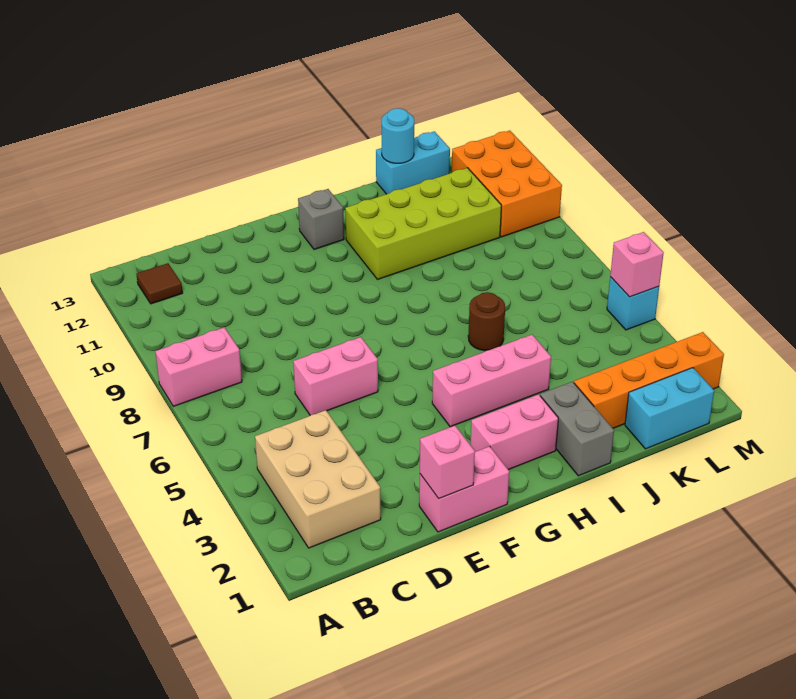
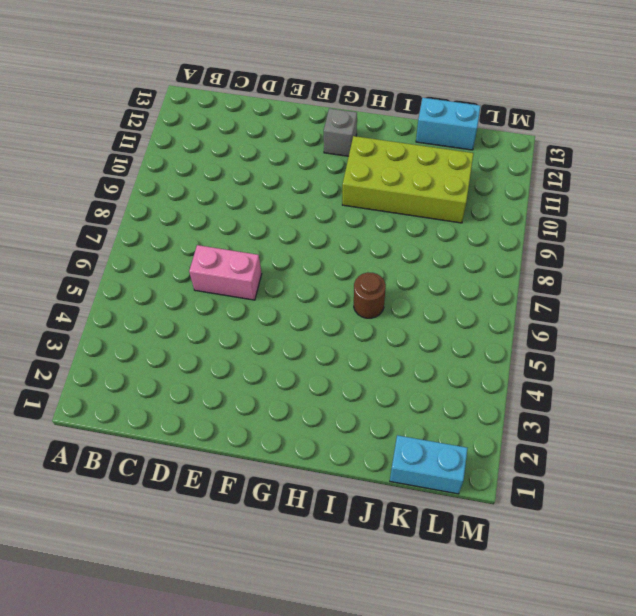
none -> pink brick A8:B8 level 1
none -> tan brick B2:C4 level 1
none -> brown tile B12 level 1

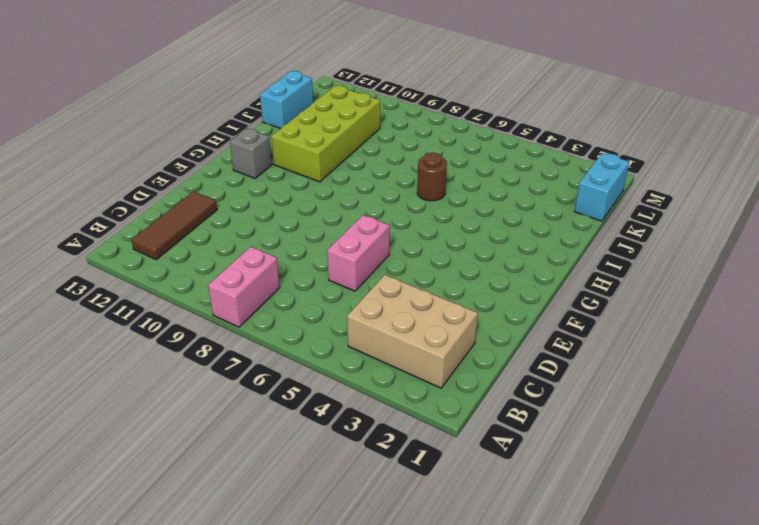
brown tile B12:D12 level 1 -> brown tile B12 level 1
none -> pink brick E1:F1 level 1
none -> pink brick G2:H2 level 1
none -> pink brick G4:I4 level 1

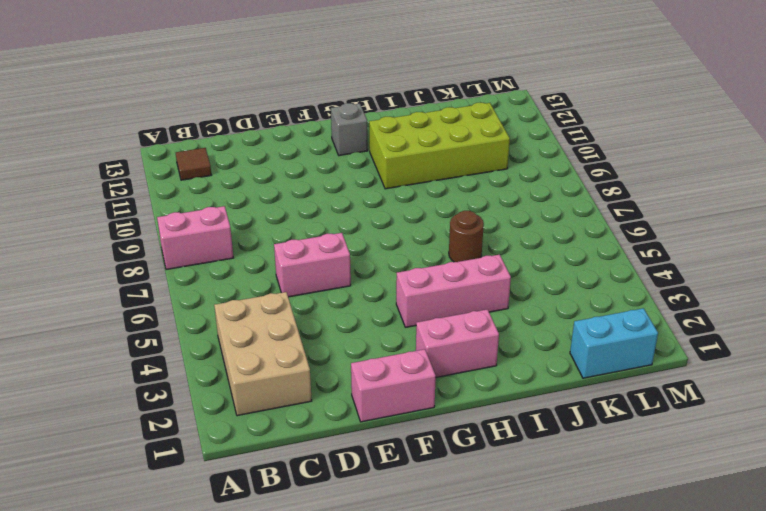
none -> grey brick I1:I2 level 1
none -> orange brick J2:M2 level 1
none -> cyan brick J13:K13 level 1

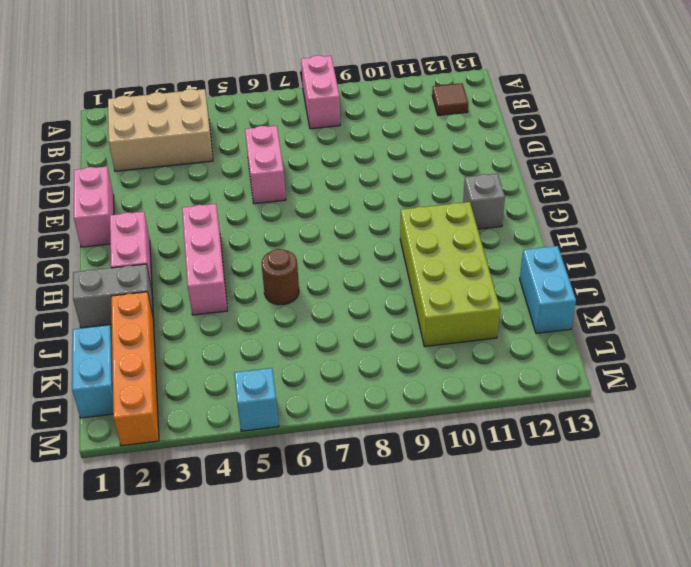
none -> orange brick L10:M12 level 1
none -> pink brick E1 level 2
none -> cyan round brick J13 level 2

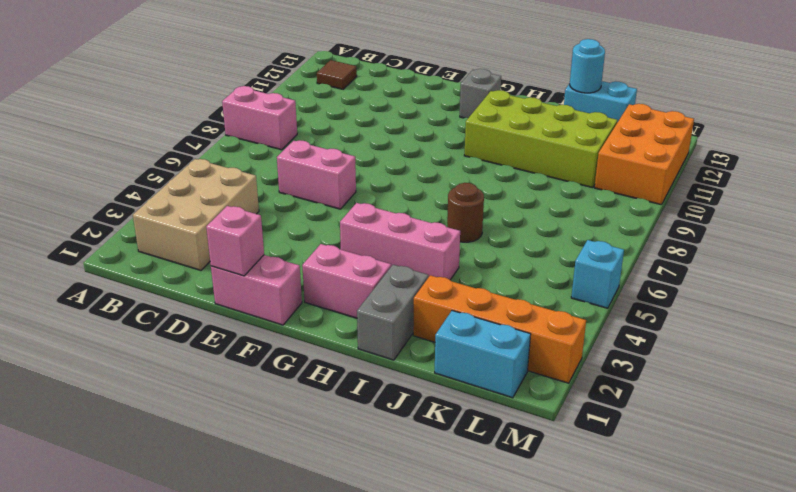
none -> pink brick M5 level 2

